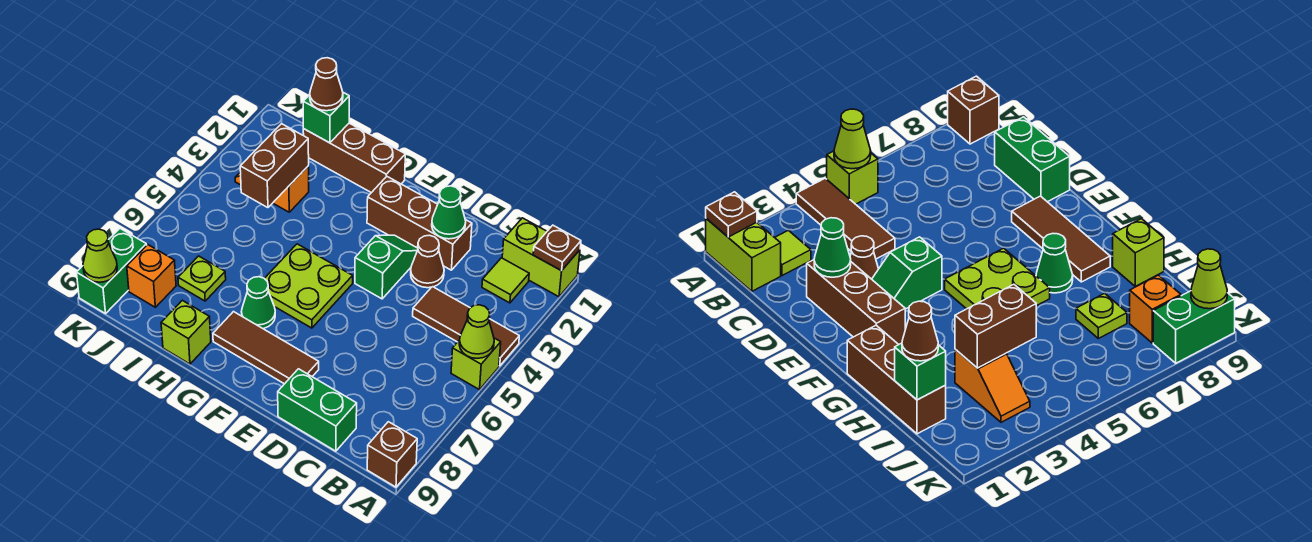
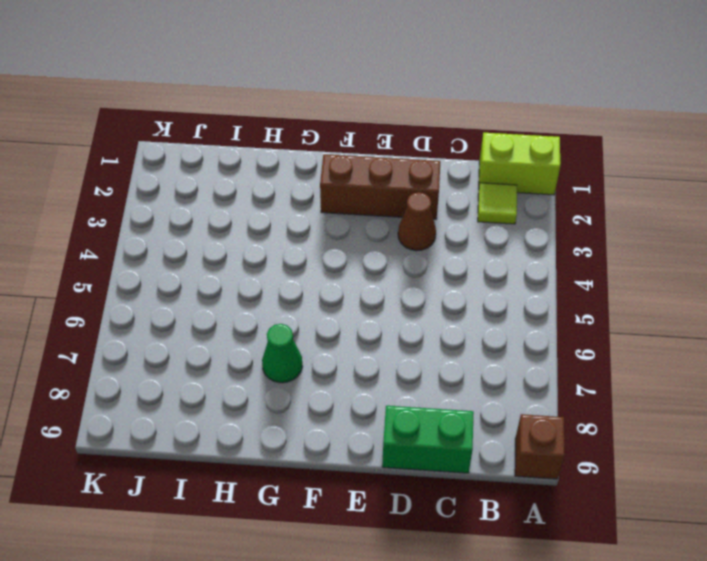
none -> brown tile A4:C4 level 1
none -> lime brick A5 level 1
none -> green slope E3:E4 level 1 top 4

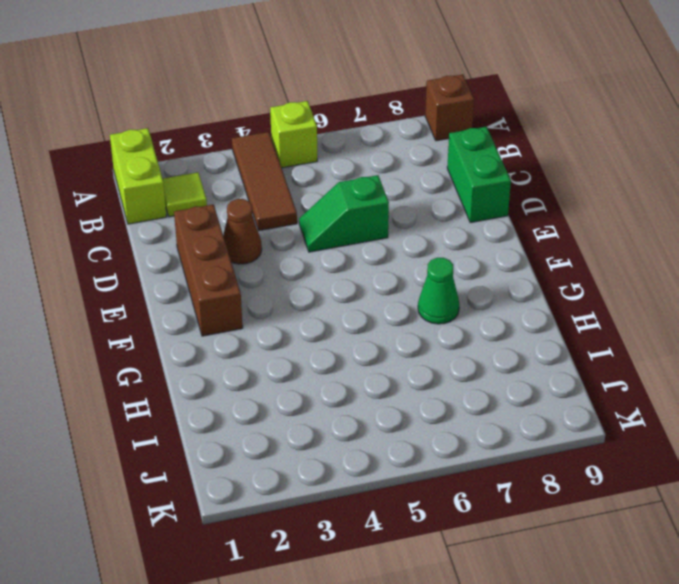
green slope D5:D6 level 1 top 6 -> green slope E3:E4 level 1 top 4
none -> brown tile E8:G8 level 1
none -> lime plate F5:G6 level 1
none -> brown brick G1:I1 level 1

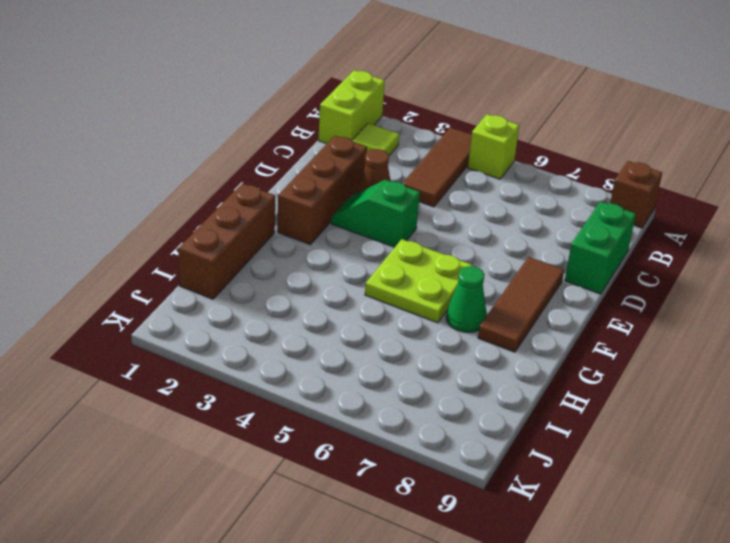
none -> lime brick H9 level 1
none -> orange slope I3:J3 level 1 top I
none -> lime plate I7 level 1

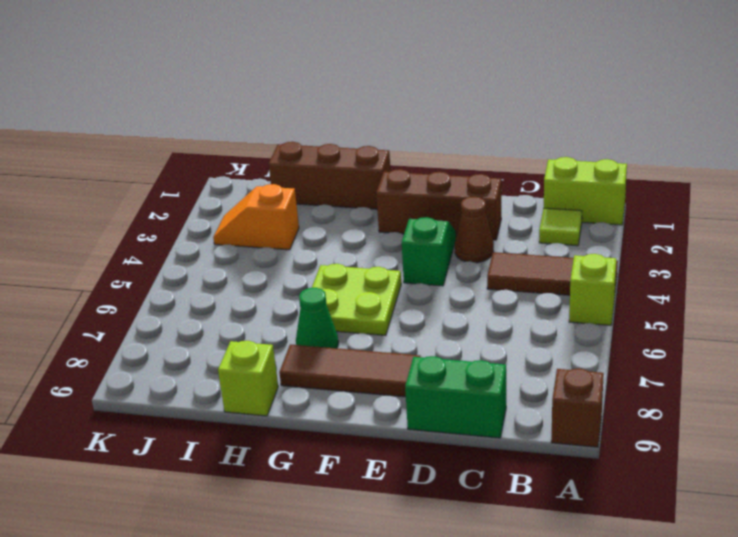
none -> lime plate I7 level 1
none -> orange brick J8 level 1
none -> green brick K8:K9 level 1

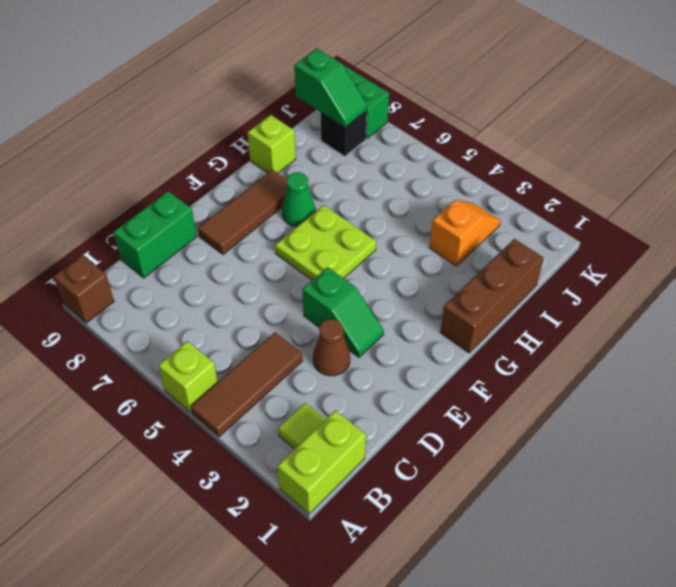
black brick J8 level 1 -> orange brick J8 level 1
green slope J8:J9 level 2 top 9 -> none
none -> brown brick D2:F2 level 1
none -> lime plate I7 level 1
none -> brown plate A1 level 2

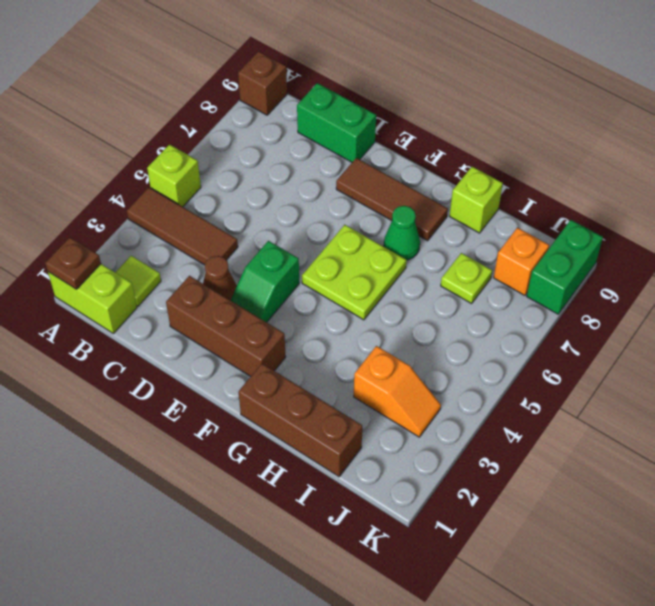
none -> lime cone A5 level 2
none -> green cone D2 level 2
none -> green brick I1 level 2

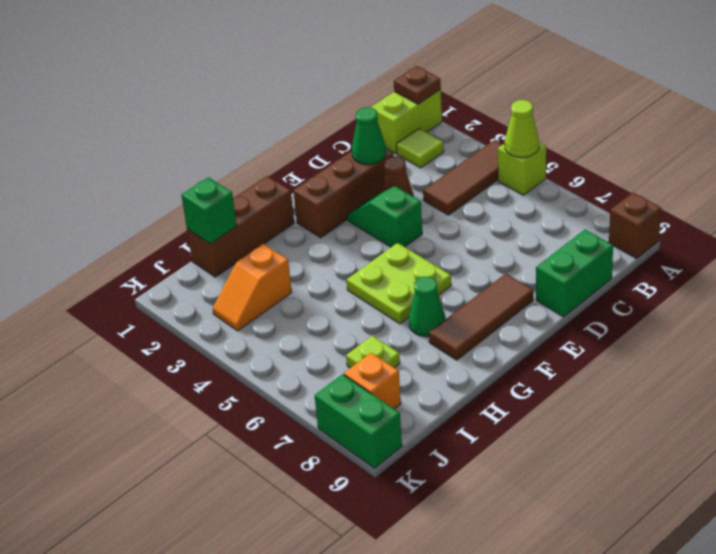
none -> lime brick H9 level 1
none -> brown brick I3:I4 level 2
none -> lime cone K9 level 2

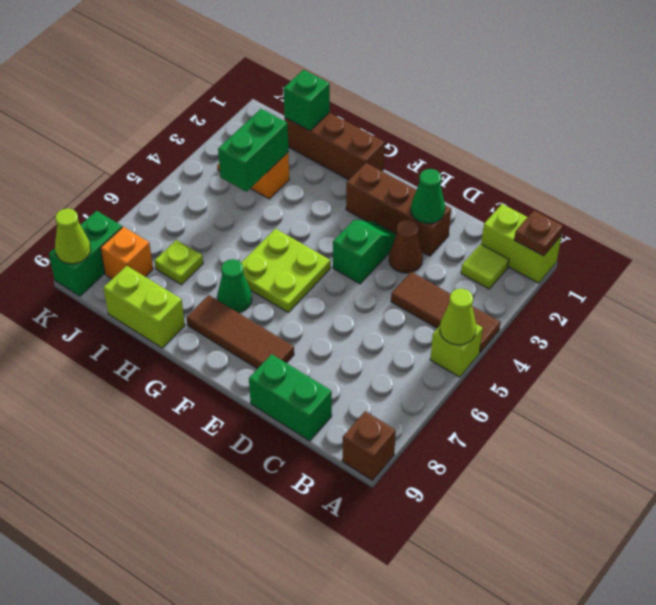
lime brick H9:I9 level 1 -> lime brick H9 level 1
green brick I3:I4 level 2 -> brown brick I3:I4 level 2
none -> brown cone I1 level 3

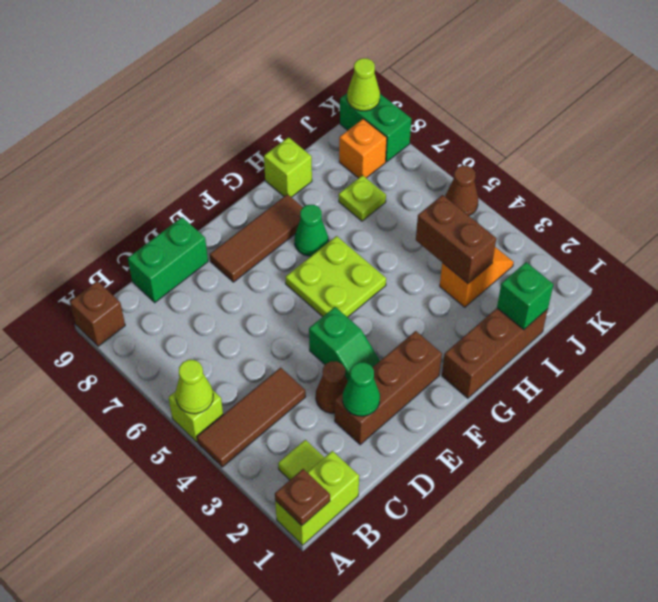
brown cone K5 level 1 -> brown cone I1 level 3

